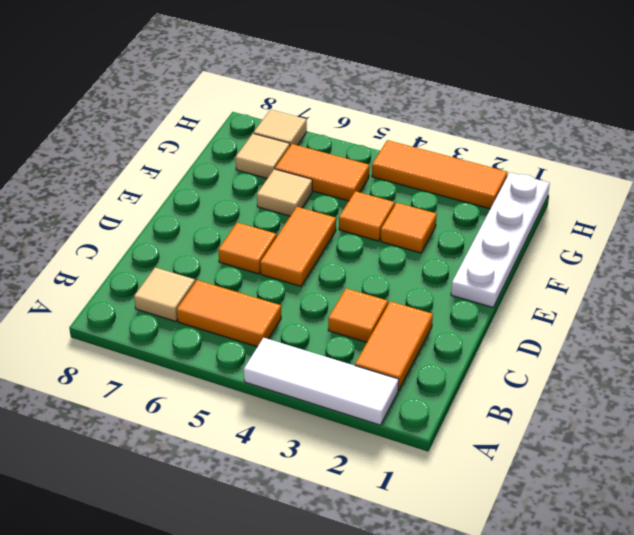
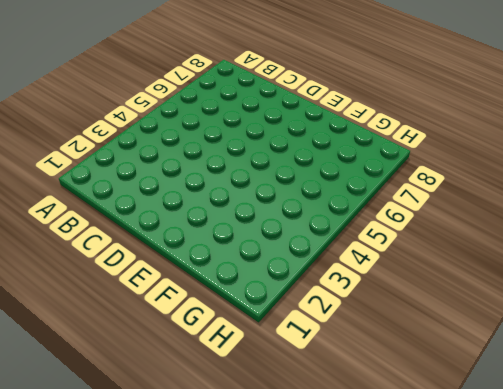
none -> white tile A2:A4 level 1
none -> orange tile B2:C2 level 1
none -> orange tile B5:B6 level 1

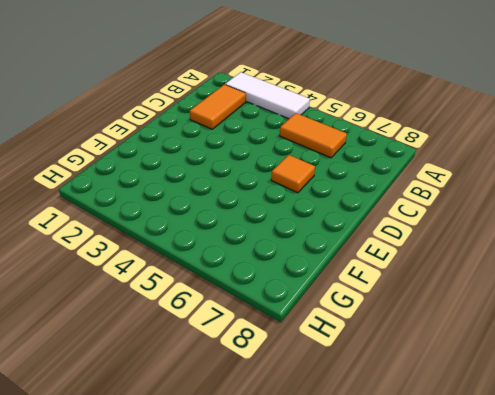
none -> tan tile B7 level 1
none -> orange tile C3 level 1
none -> orange tile D5:E5 level 1

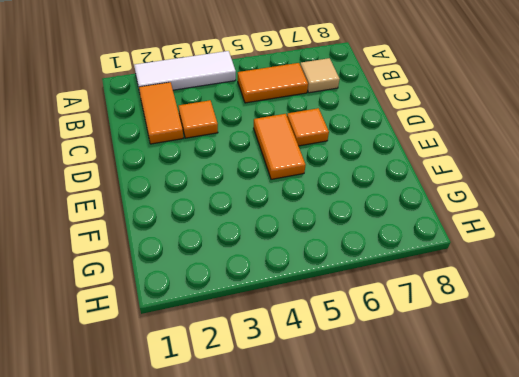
none -> white plate E1:H1 level 1
none -> orange tile F3 level 1
none -> orange tile F4 level 1

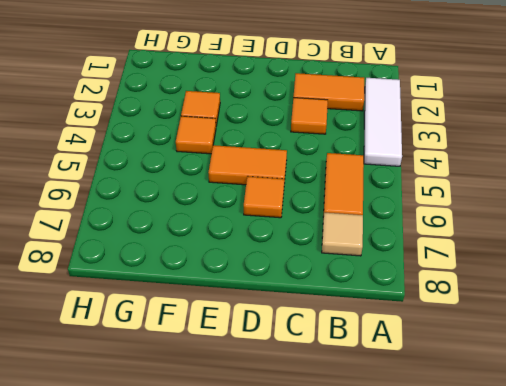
none -> white plate E1:H1 level 1
none -> tan tile F6 level 1
none -> orange tile G5:G6 level 1

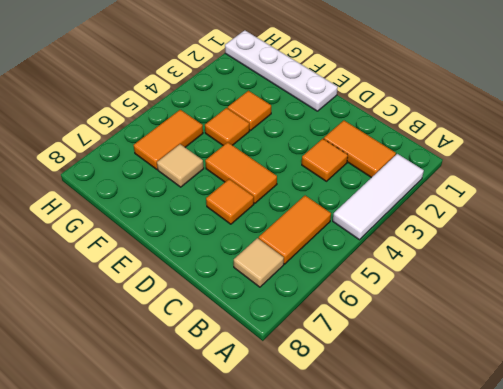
none -> tan tile G7 level 1
none -> orange tile H2:H4 level 1
none -> tan tile H7 level 1

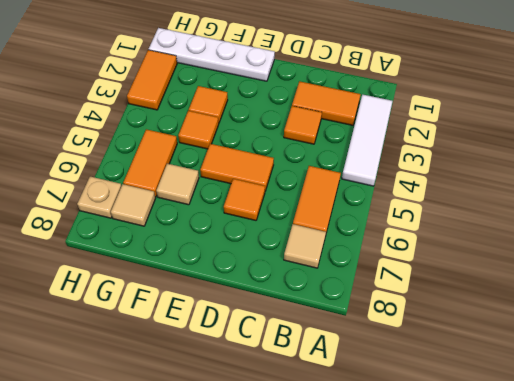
orange tile H2:H3 level 1 -> orange tile H2:H4 level 1
tan plate H7 level 1 -> tan tile H7 level 1

